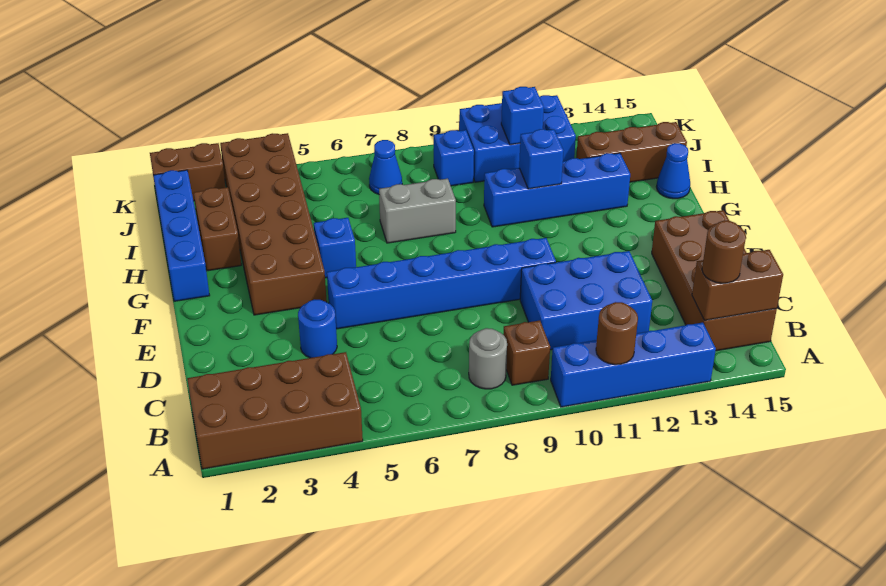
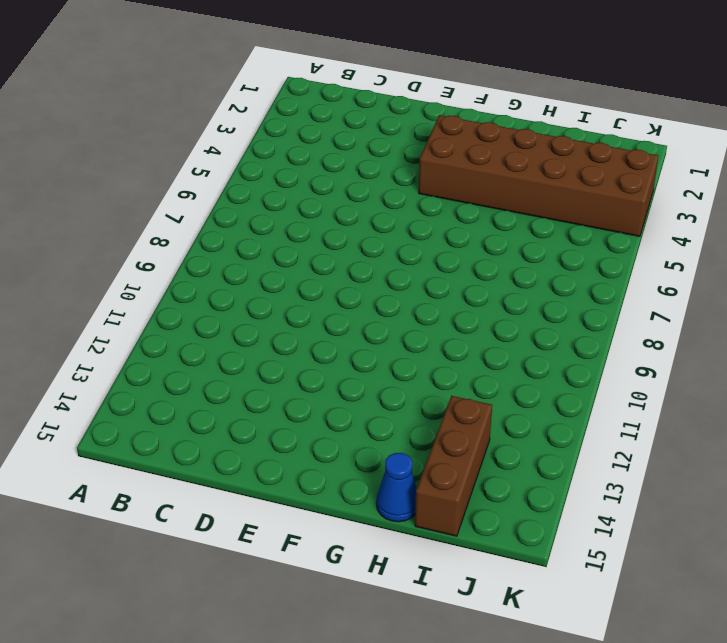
none -> brown brick A1:B4 level 1
none -> blue brick A10:A13 level 1
none -> grey round brick B8 level 1

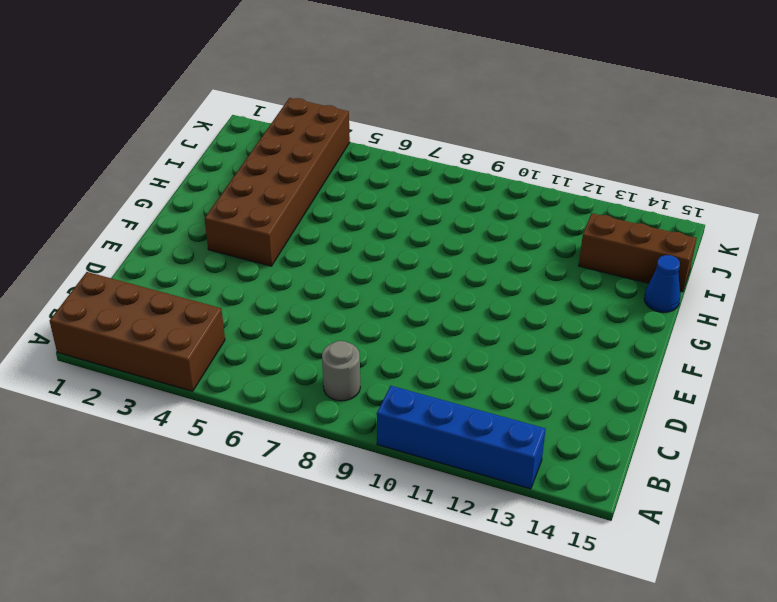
none -> brown brick B9 level 1
none -> brown brick B14:E15 level 1
none -> blue brick C10:D12 level 1

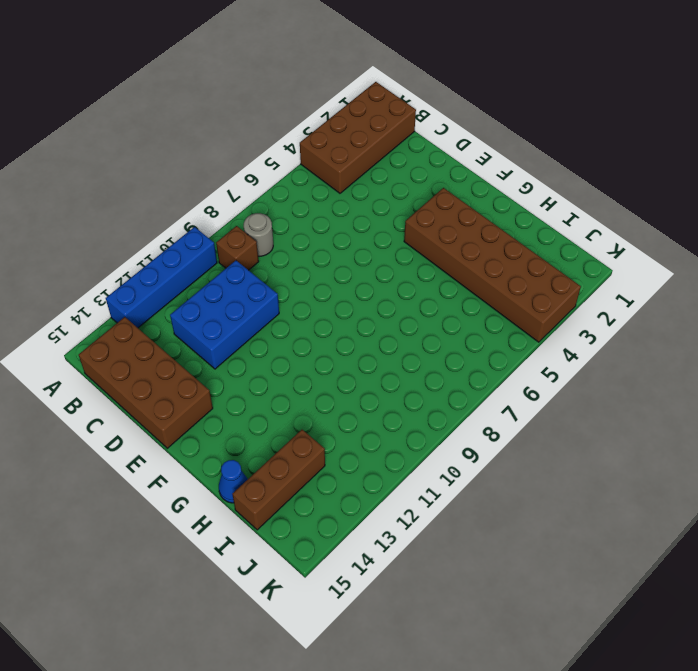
none -> blue round brick D4 level 1
none -> blue brick E5:E10 level 1
none -> blue brick G1:J1 level 1

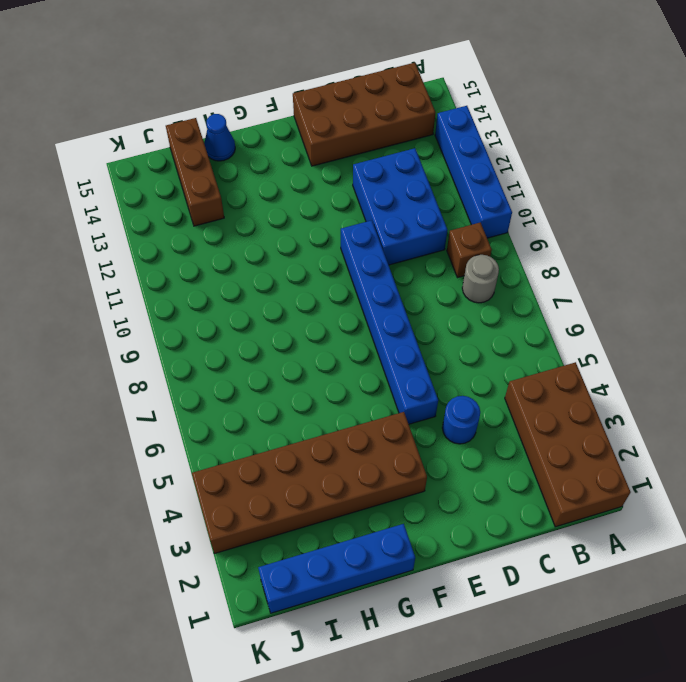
none -> blue brick G5 level 1
none -> brown brick H2:I2 level 1
none -> grey brick H7:H8 level 1

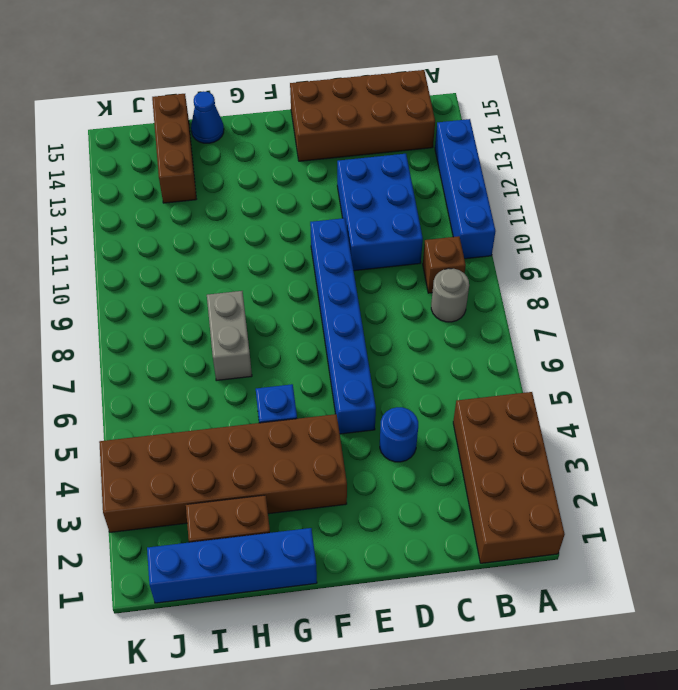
none -> blue brick H10:H13 level 1
none -> blue cone J7 level 1
none -> blue brick J9 level 1

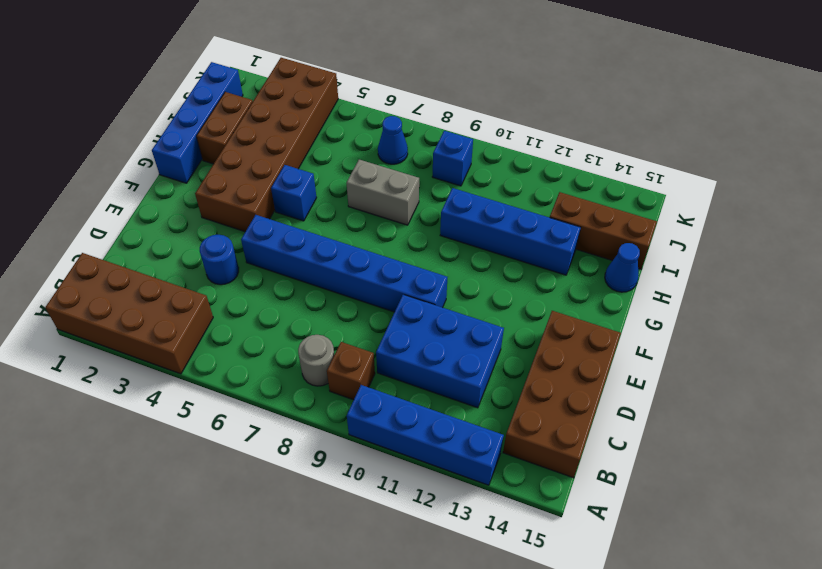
none -> blue brick J10:K12 level 1
none -> brown brick K1:K2 level 1
none -> brown round brick A11 level 2

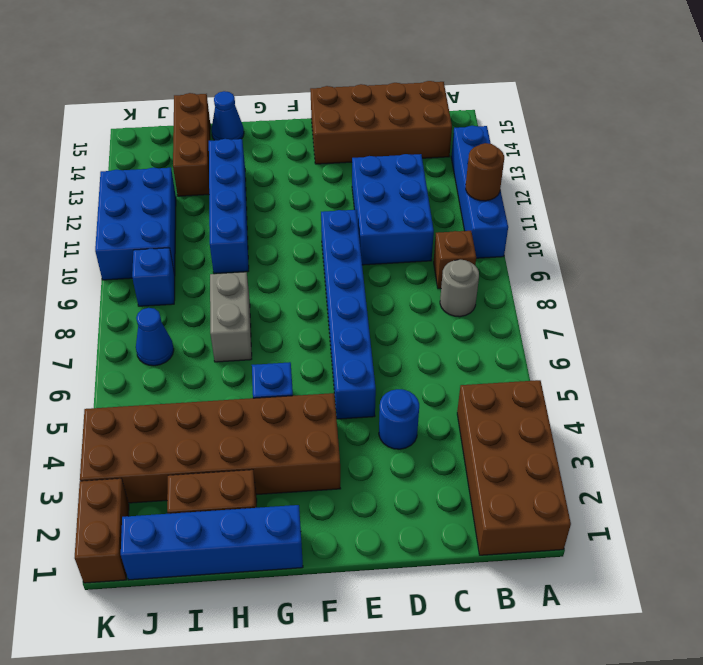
none -> brown brick B14:B15 level 2
none -> blue brick H11 level 2
none -> blue brick J11 level 2

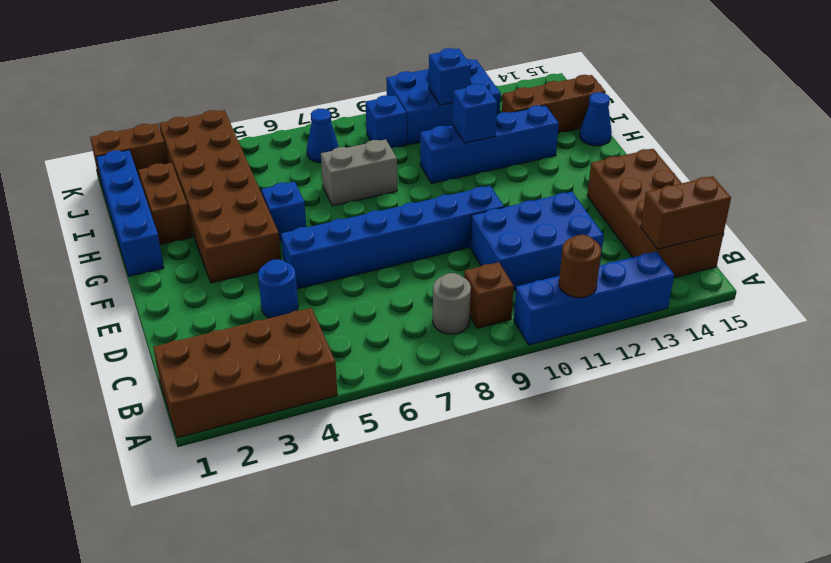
none -> brown round brick B14 level 3

